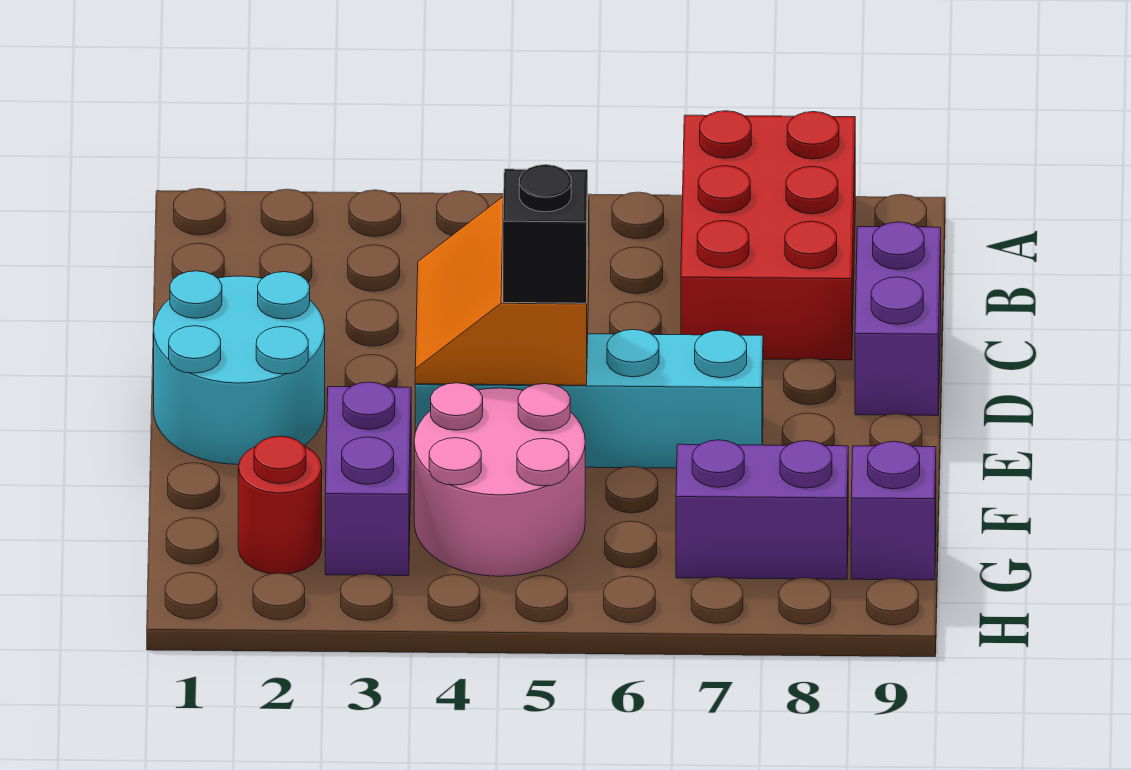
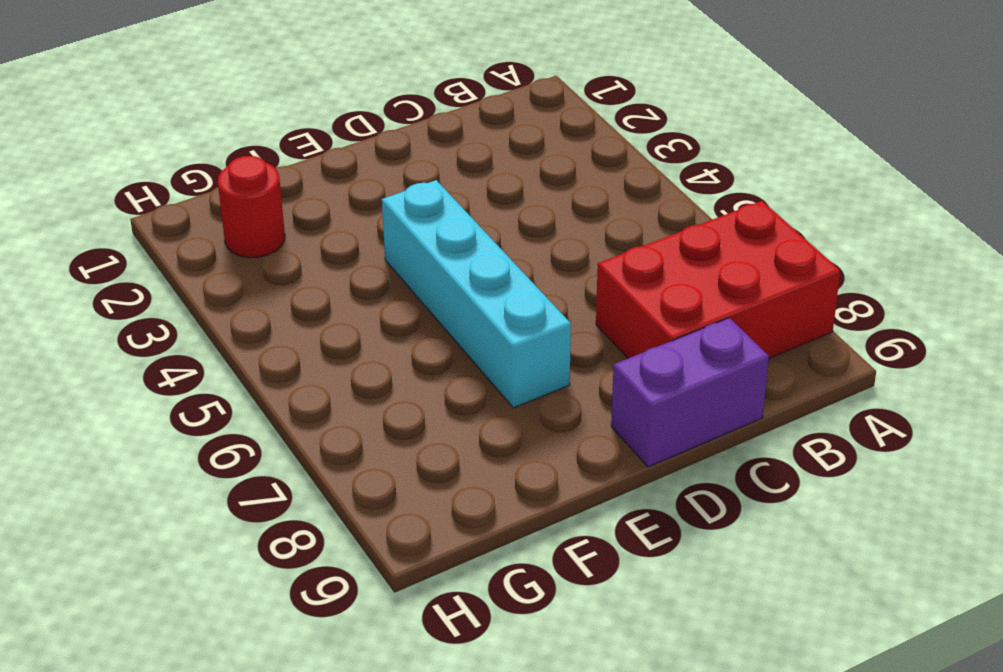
none -> cyan round brick D1:E2 level 1
none -> purple brick F3:G3 level 1

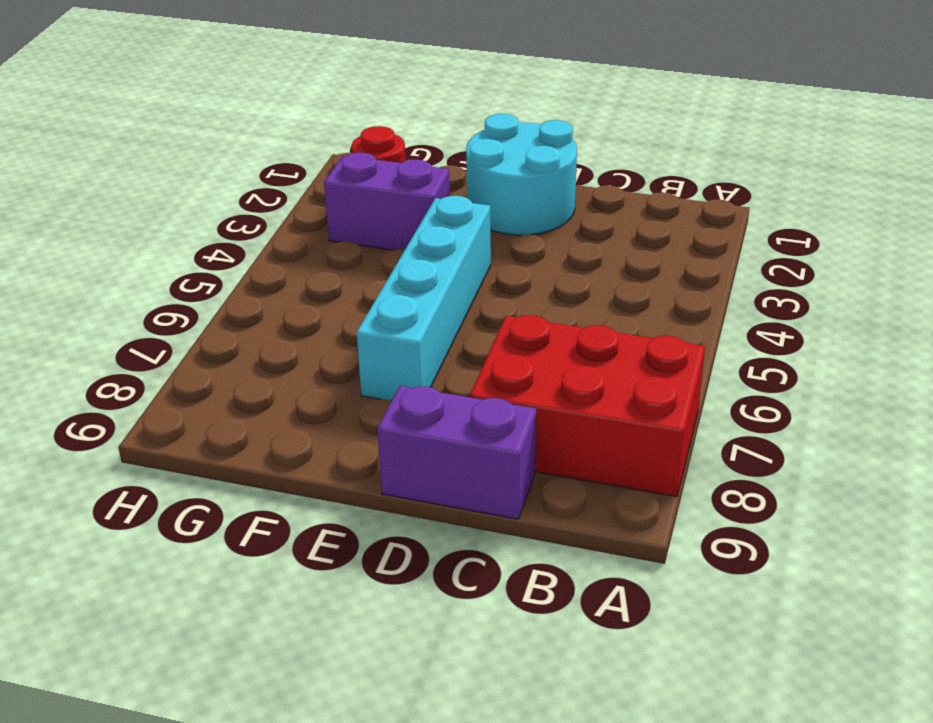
none -> pink round brick F4:G5 level 1
none -> purple brick G7:G8 level 1

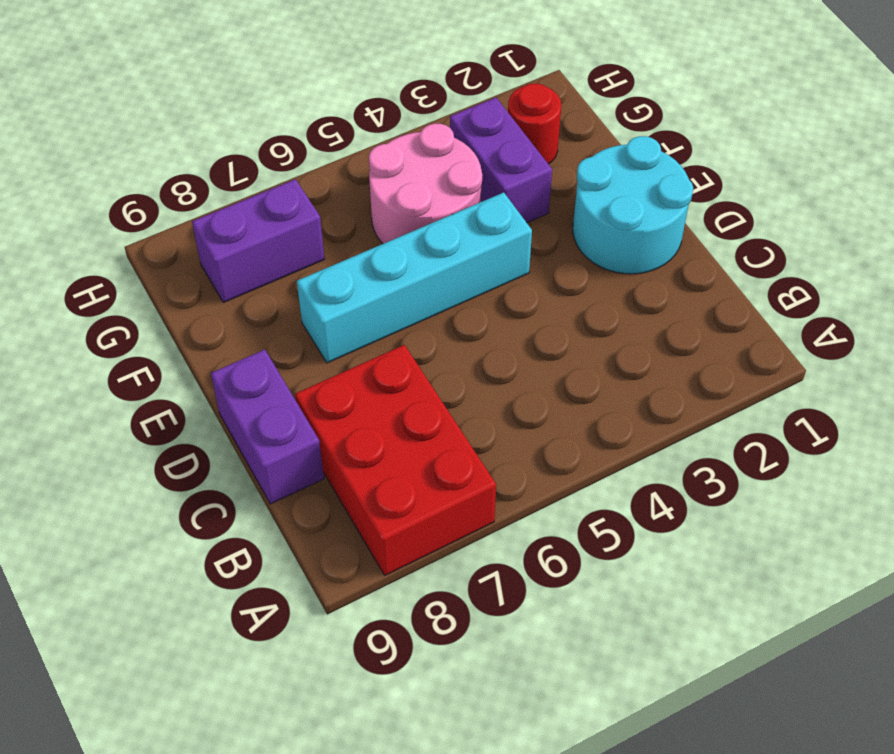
none -> purple brick G9 level 1
none -> orange slope D4:E5 level 2 top 5

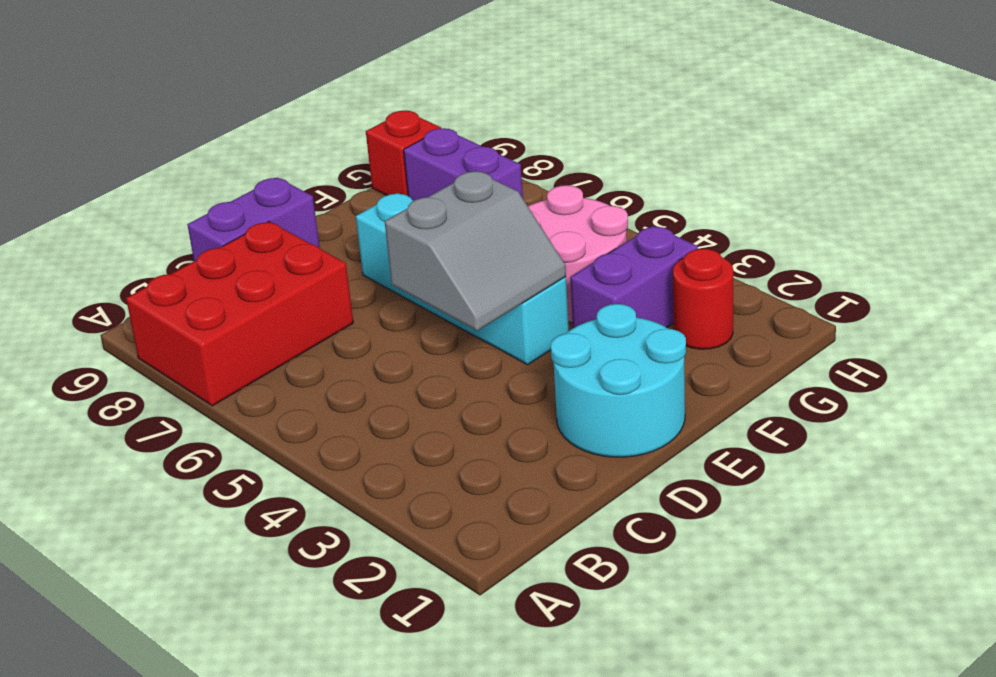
grey slope D4:E5 level 2 top 5 -> orange slope D4:E5 level 2 top 5
red brick G9 level 1 -> purple brick G9 level 1
none -> black brick E5 level 3

